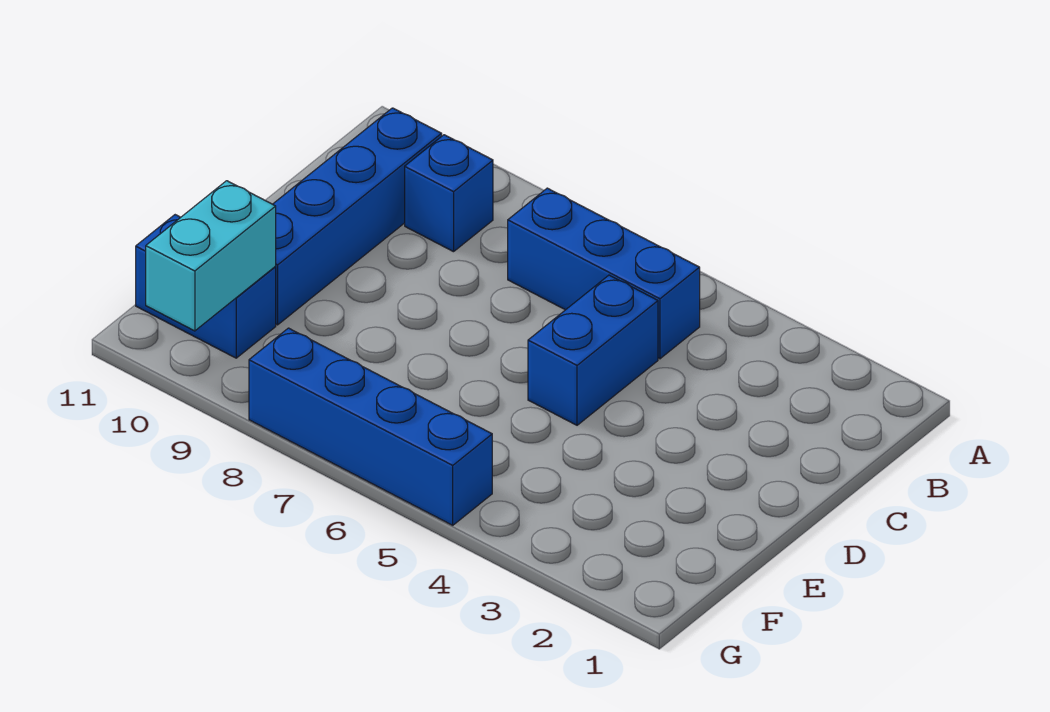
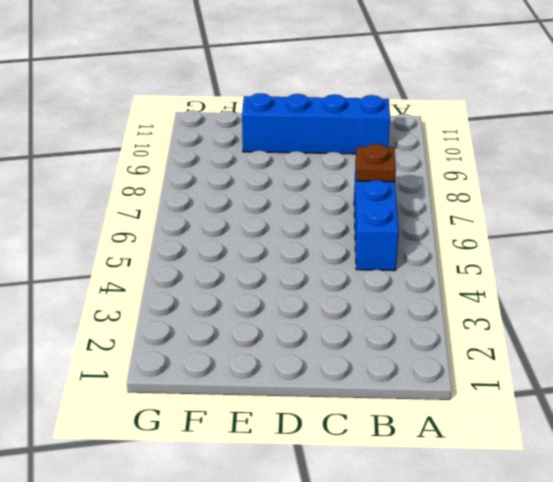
brown plate B7 level 2 -> none
none -> blue brick B9 level 1
none -> blue brick C5:D5 level 1

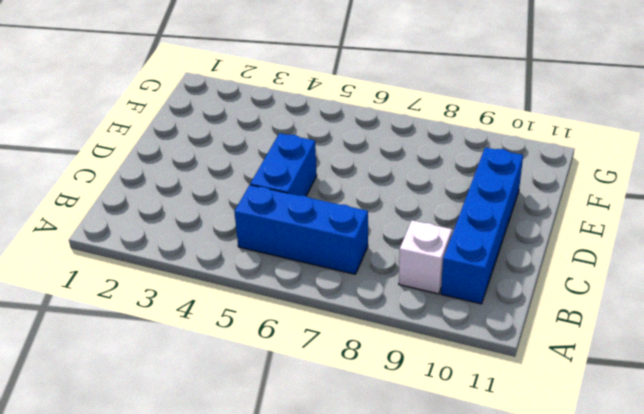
white brick B9 level 1 -> blue brick B9 level 1
none -> blue brick F10:F11 level 1
none -> blue brick G5:G8 level 1

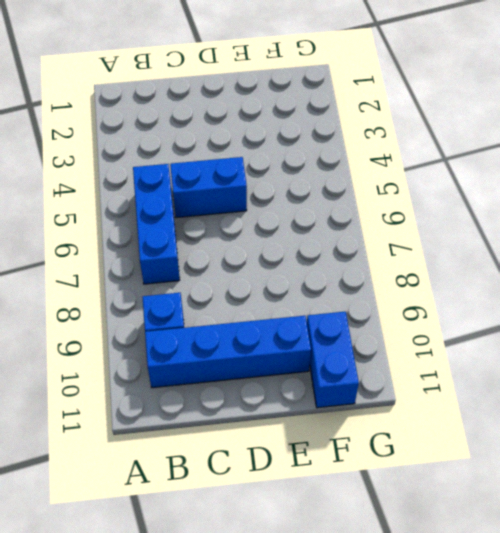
none -> blue brick G5:G8 level 1
none -> cyan brick F10:G10 level 2

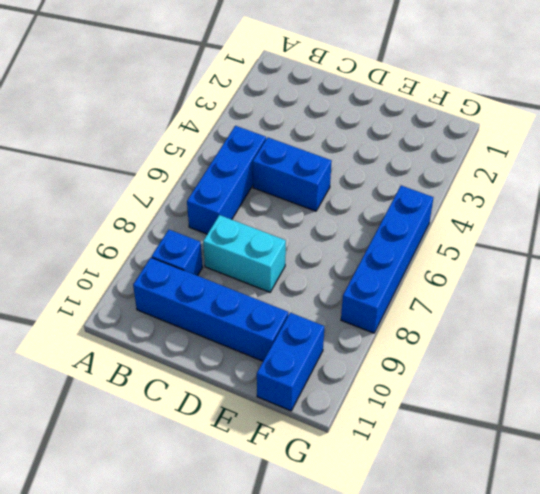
cyan brick C8:D8 level 1 -> cyan brick F10:G10 level 2

